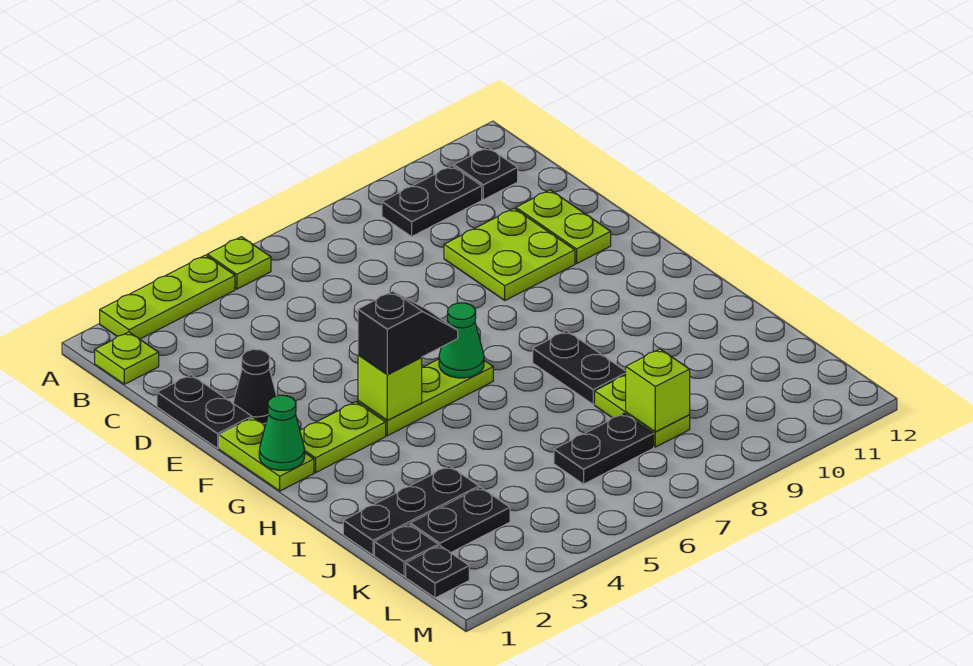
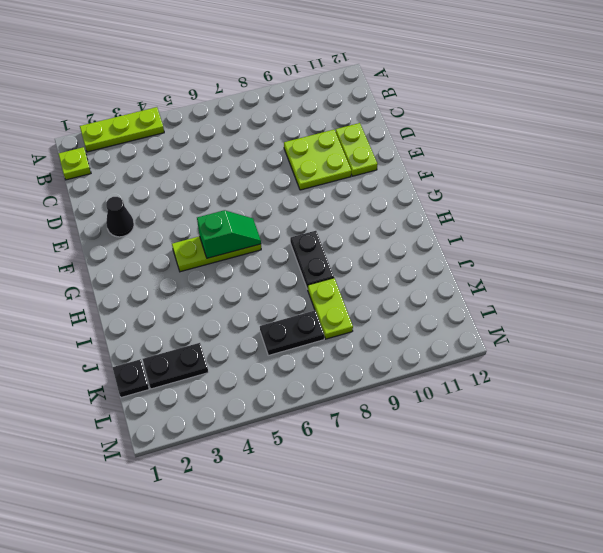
green slope G5:G6 level 2 top 5 -> green cone G6 level 2
none -> lime plate A5 level 1
none -> black plate B9:B10 level 1
none -> black plate B11 level 1

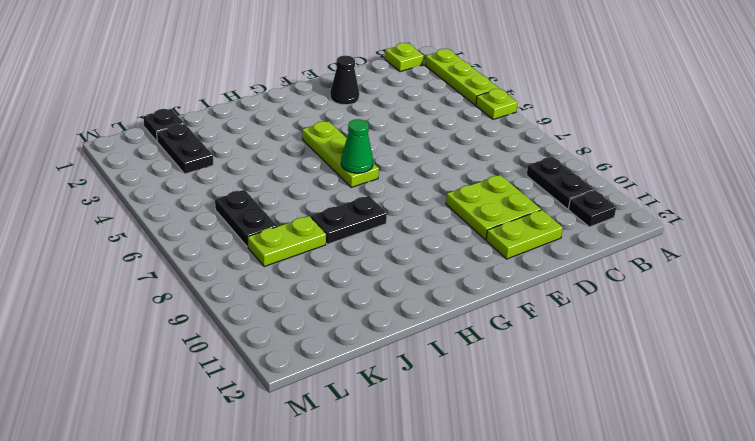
none -> black plate D1:E1 level 1
none -> lime plate F1:G1 level 1
none -> lime plate G2:G3 level 1

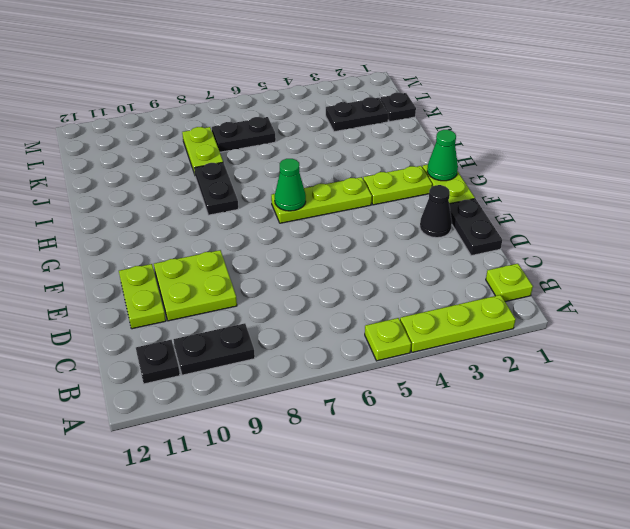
none -> black plate J1:J3 level 1
none -> black plate L1 level 1
none -> lime brick G4 level 2

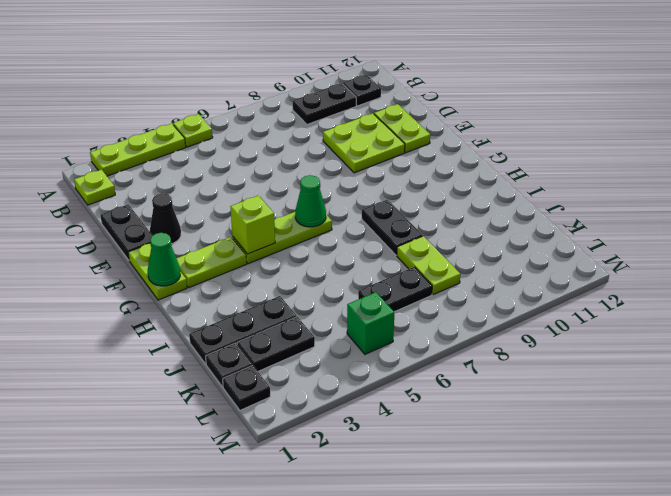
green brick L5 level 1 -> none
none -> lime brick K8 level 2
none -> black slope G4:G5 level 3 top 4

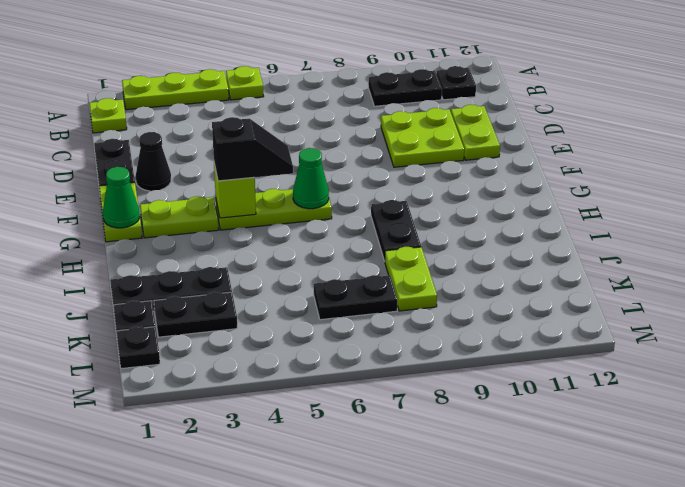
none -> lime brick K8 level 2

